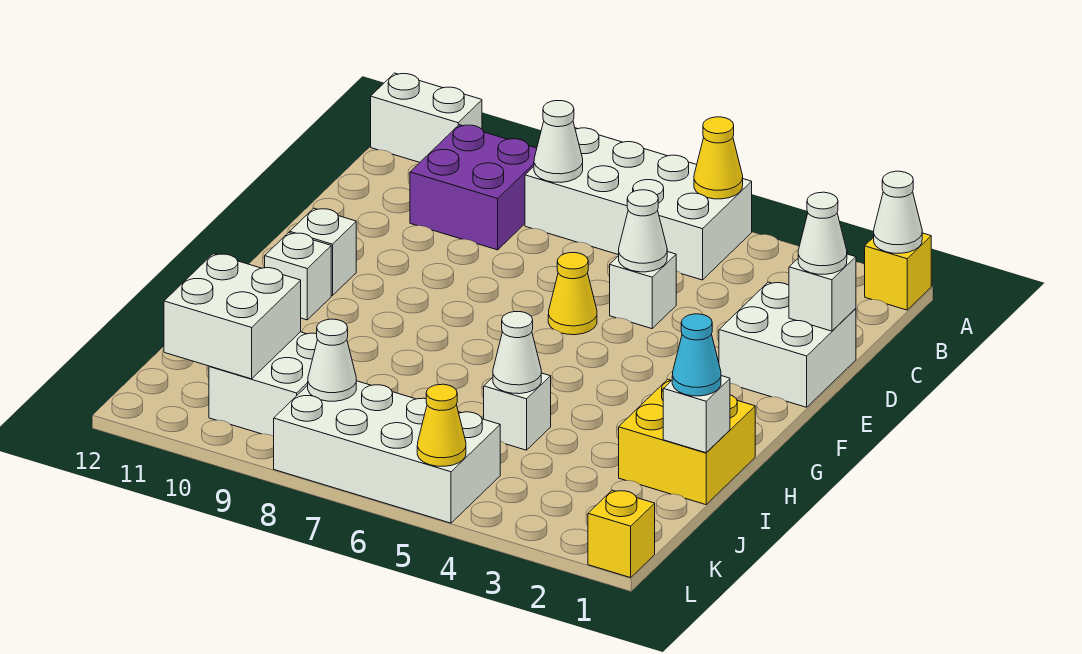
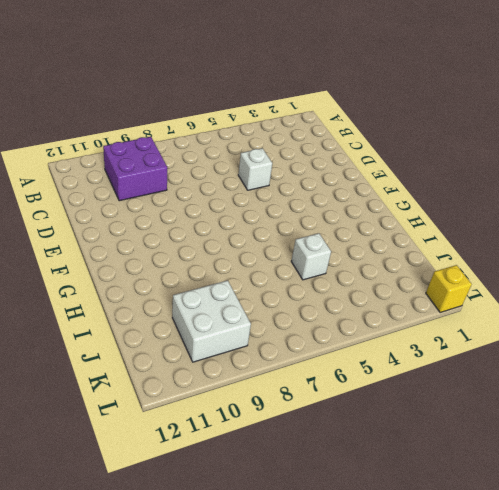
none -> yellow brick A1 level 1
none -> white brick A5:B8 level 1
none -> white brick A11:A12 level 1

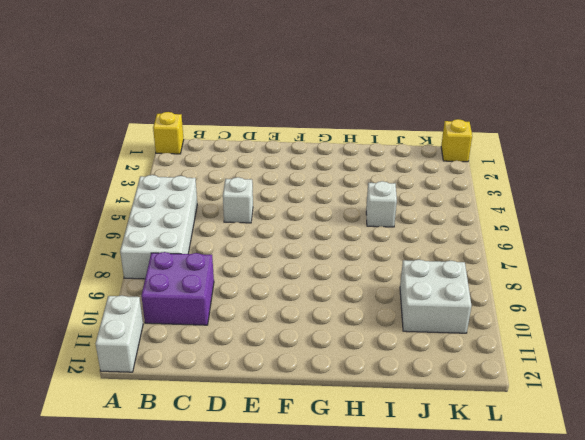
none -> white brick D1:E2 level 1
none -> yellow cone E6 level 1
none -> white brick F11 level 1

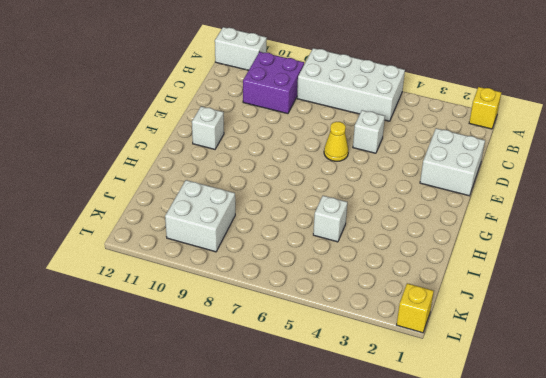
none -> white brick G11 level 1
none -> yellow brick H1:I2 level 1
none -> white brick K5:L8 level 1

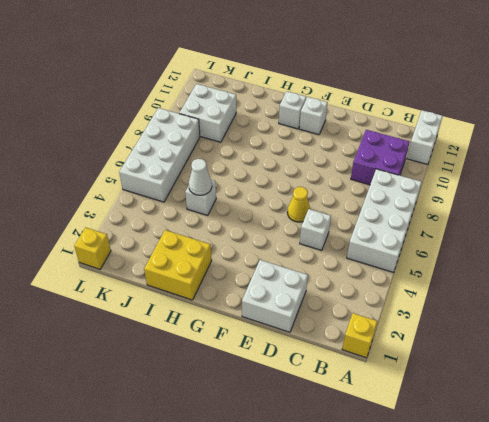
none -> white cone A1 level 2
none -> yellow cone A5 level 2
none -> white cone B8 level 2

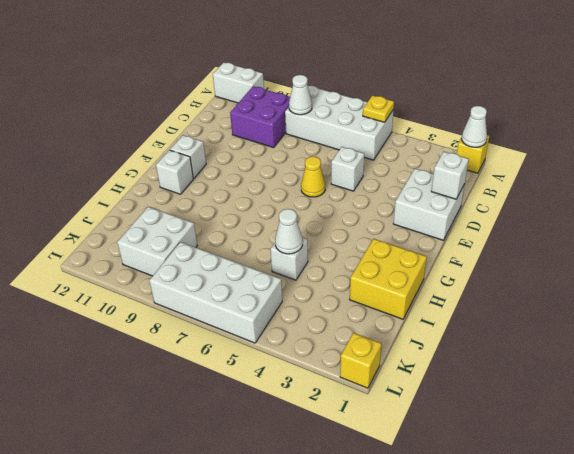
yellow plate A5 level 2 -> yellow cone A5 level 2
none -> white cone D5 level 2
none -> white brick I1 level 2
none -> white brick J10:K11 level 2

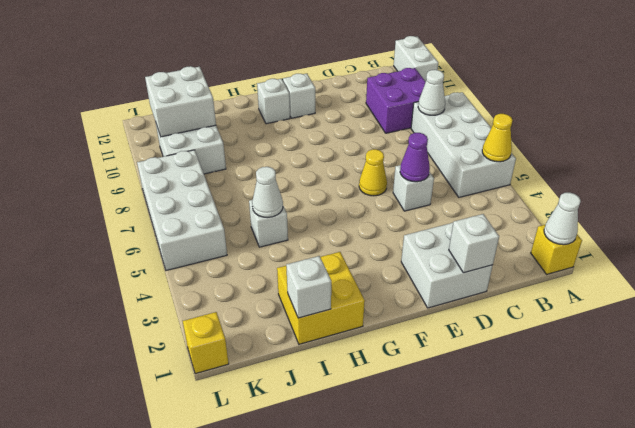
purple cone D5 level 2 -> white cone D5 level 2
none -> white cone K8 level 2
none -> yellow cone L5 level 2
none -> white cone D1 level 3

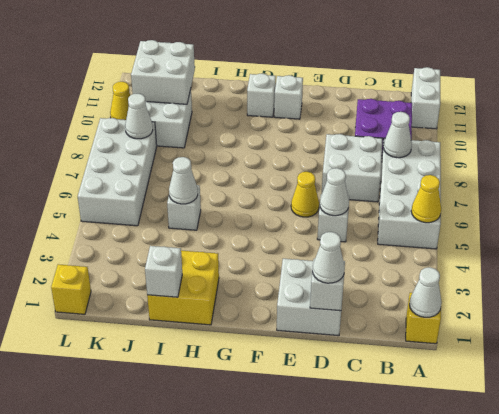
white brick C7:D8 level 1 -> none
yellow cone L10 level 1 -> yellow cone L5 level 2
none -> cyan cone I1 level 3

